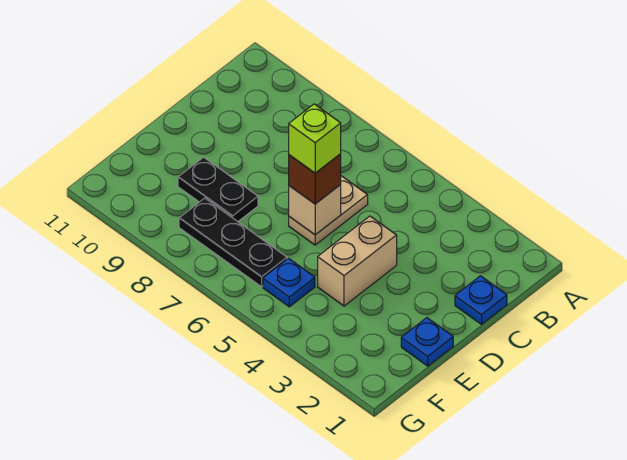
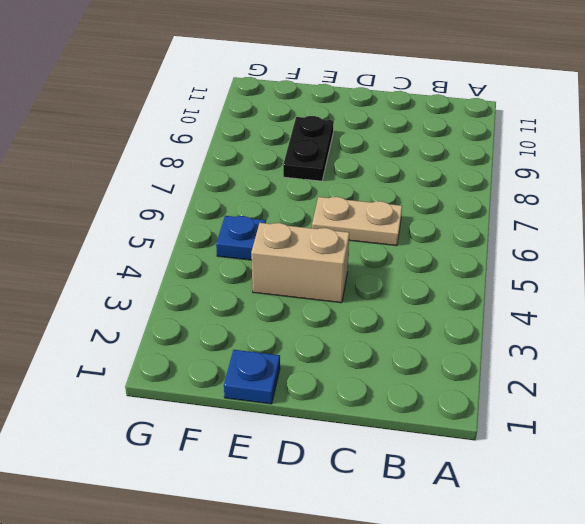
none -> blue plate C1 level 1
none -> black plate F6:F8 level 1

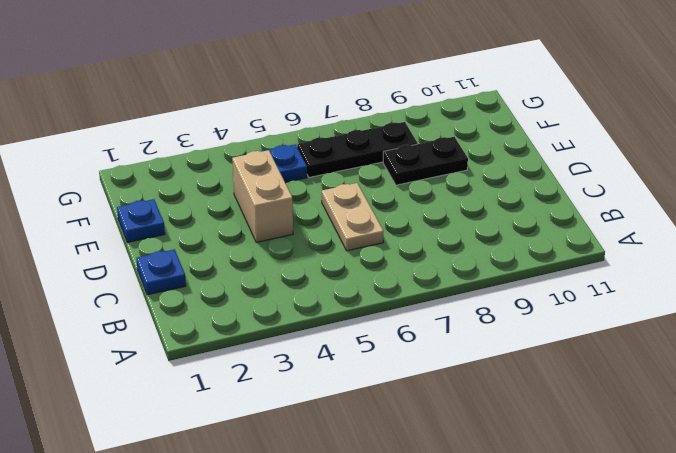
none -> tan brick D6 level 2
none -> brown brick D6 level 3

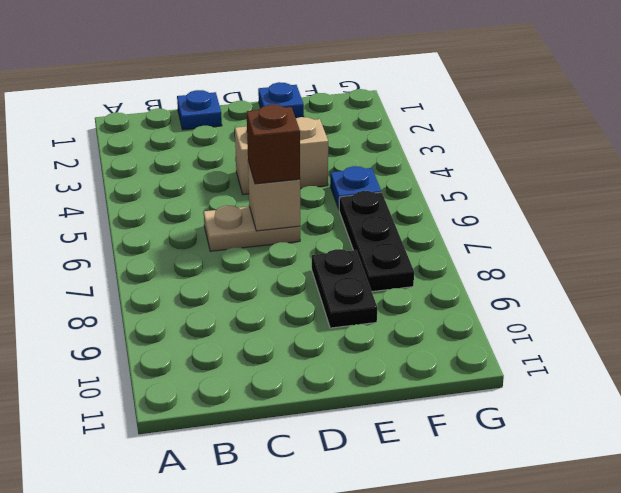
none -> lime brick D6 level 4

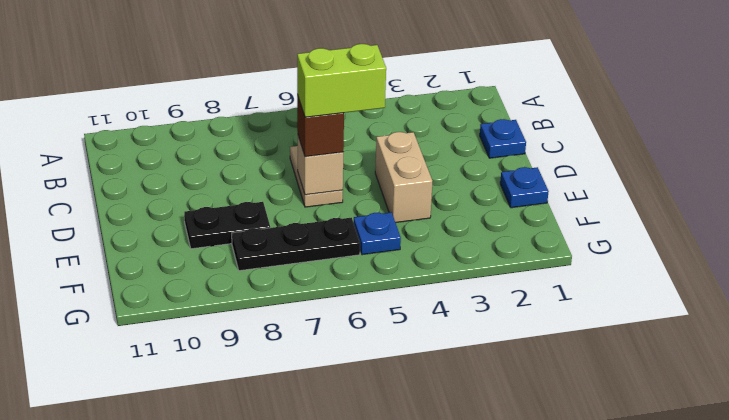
lime brick D5:D6 level 4 -> lime brick D6 level 4

